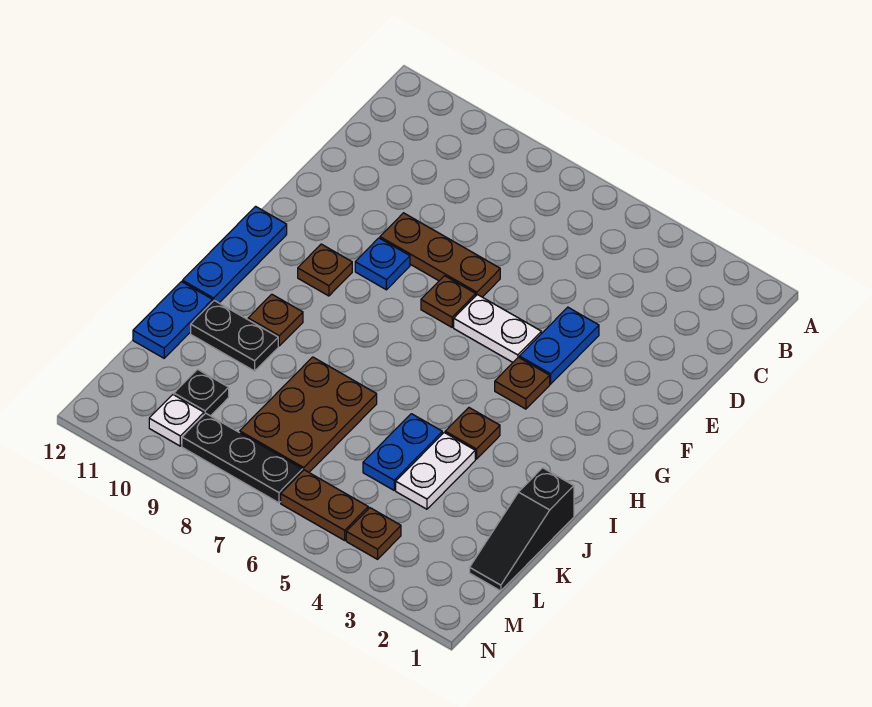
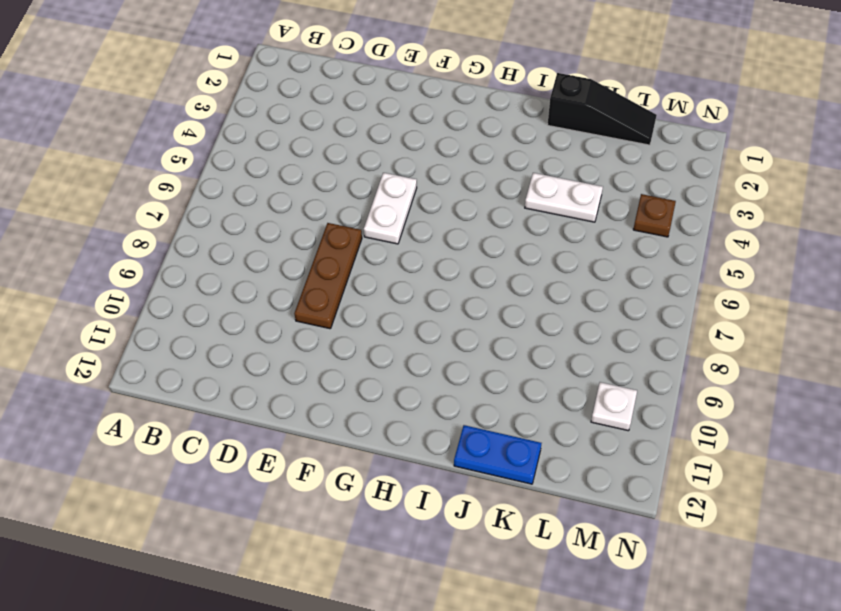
none -> blue plate E4:F4 level 1
none -> brown plate F7 level 1
none -> blue plate F9 level 1

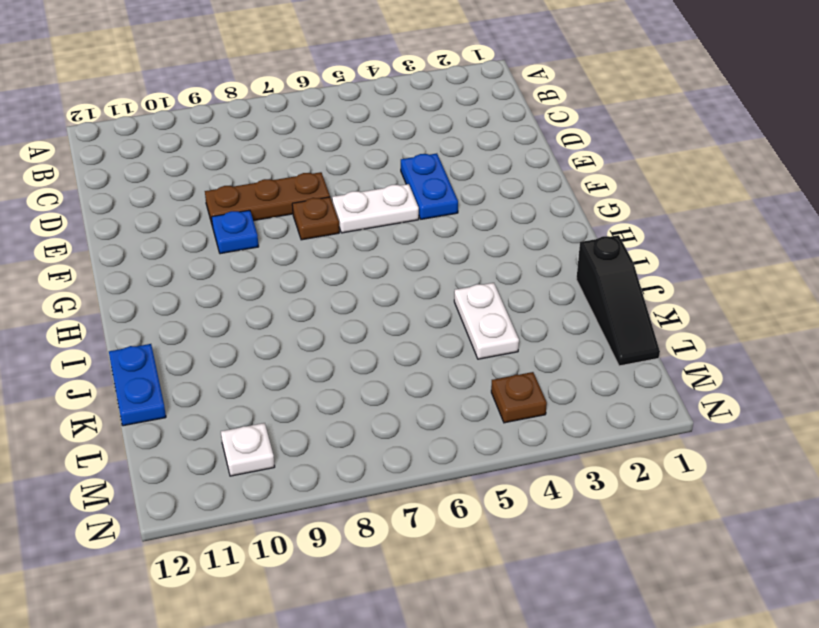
none -> brown plate G4 level 1
none -> brown plate G10 level 1
none -> blue plate G12:I12 level 1

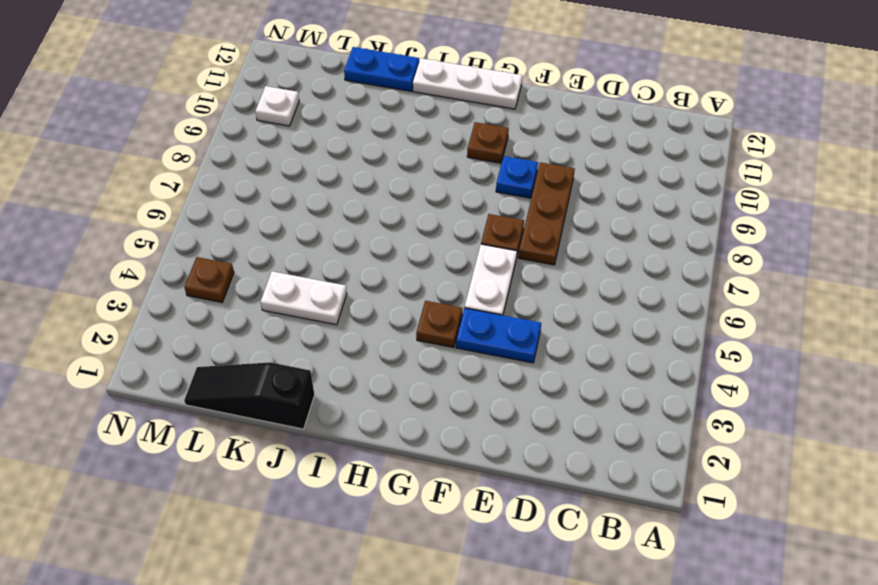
white plate G12:I12 level 1 -> blue plate G12:I12 level 1
none -> brown plate I4 level 1
none -> brown plate I10 level 1
none -> blue plate J5:K5 level 1

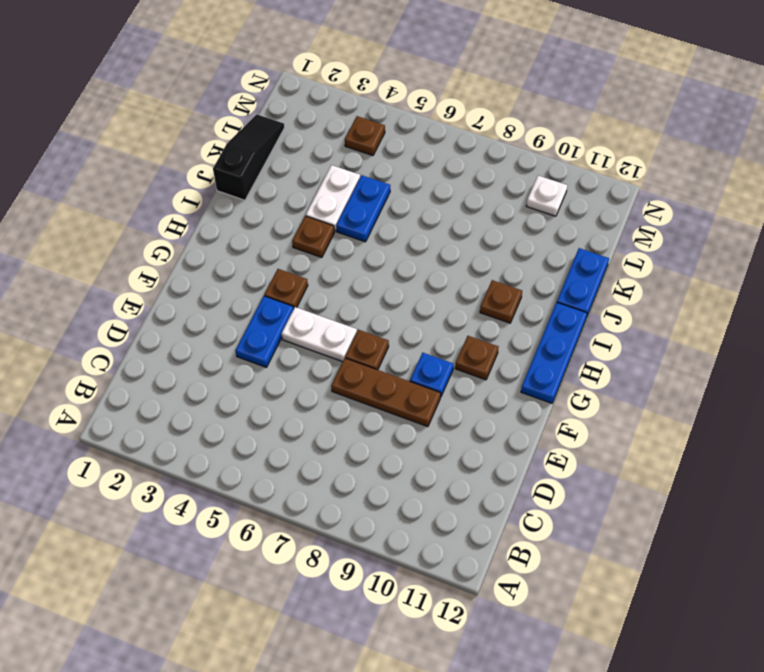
none -> brown plate J7:L8 level 1
none -> black plate J10:J11 level 1
none -> black plate L10 level 1

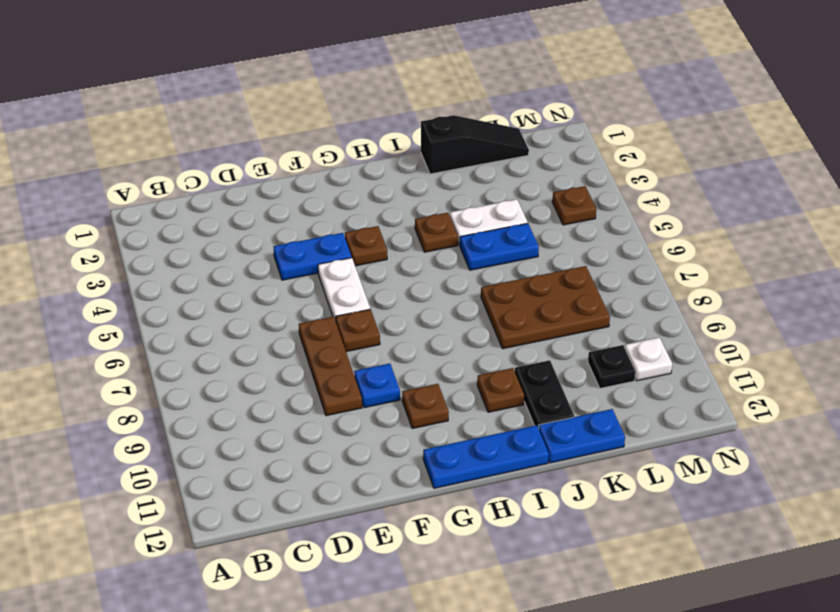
none -> brown plate M5:M6 level 1
none -> black plate M7:M9 level 1

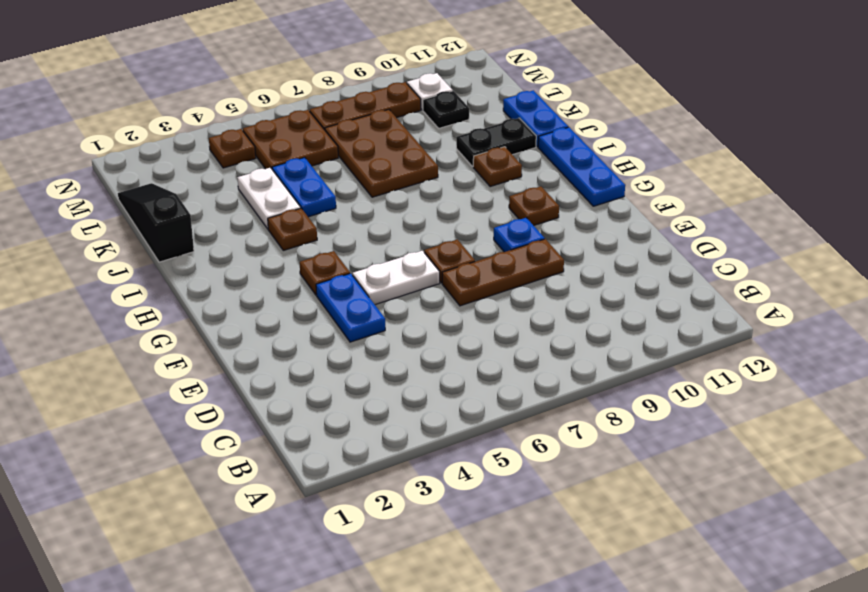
brown plate L5:M6 level 1 -> brown plate M5:M6 level 1
brown plate M7:M9 level 1 -> black plate M7:M9 level 1

